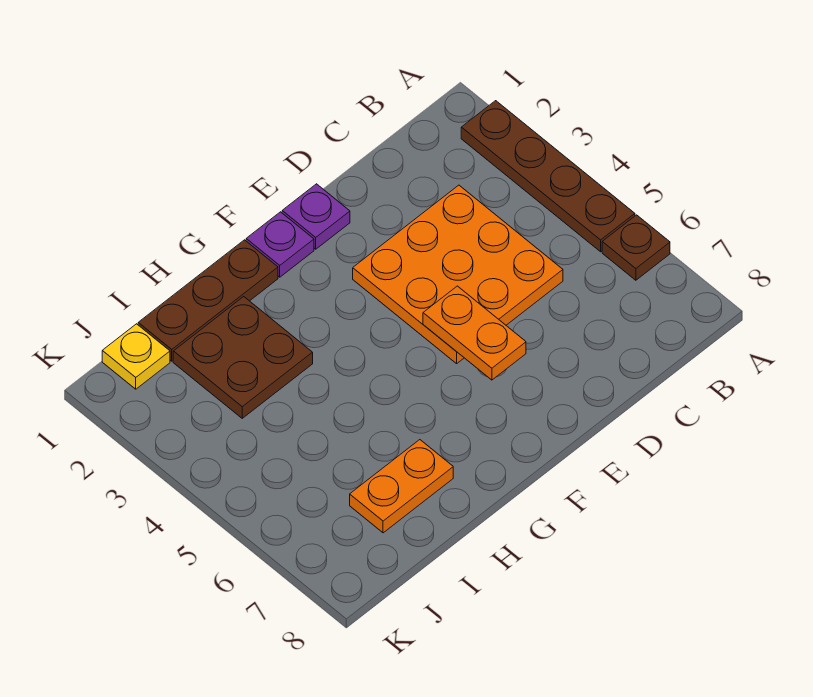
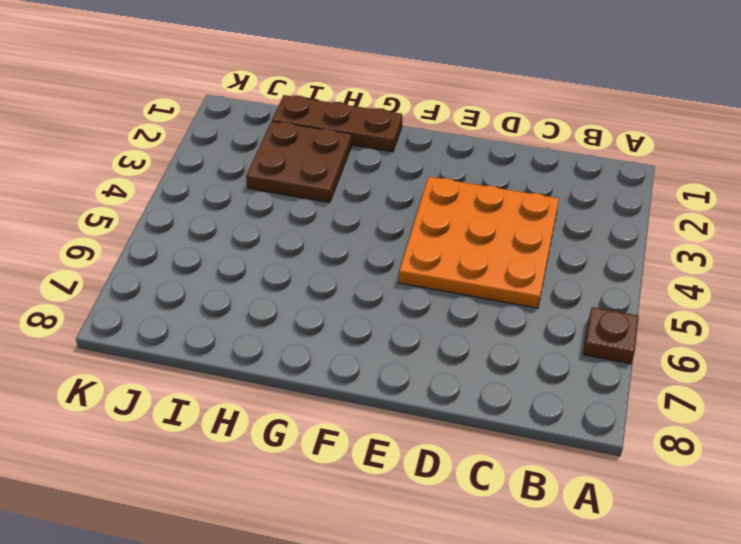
none -> brown plate A2:A5 level 1
none -> purple plate E1 level 1

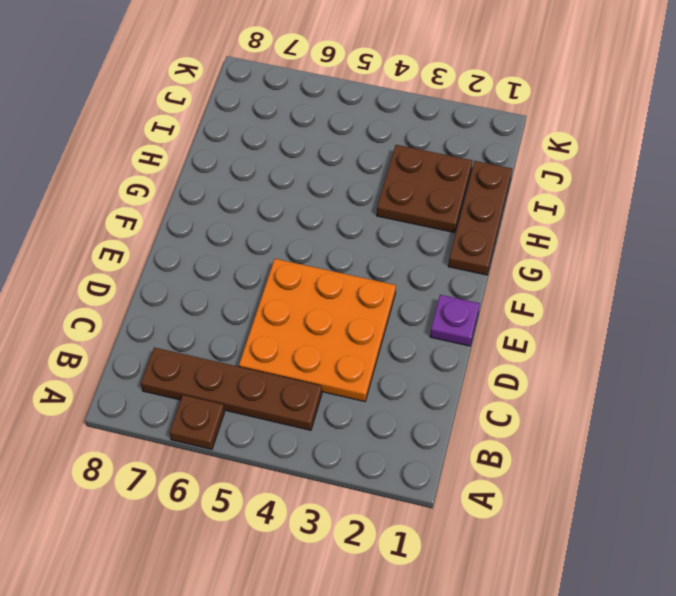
brown plate B4:B7 level 1 -> brown plate A2:A5 level 1
none -> purple plate F1 level 1
none -> orange plate H7:I7 level 1

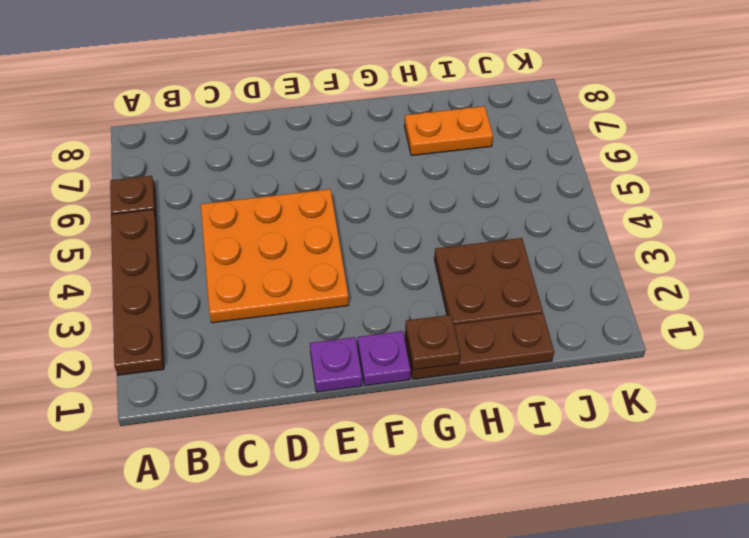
brown plate G1 level 2 -> none
none -> yellow plate J1 level 1
none -> orange plate E5:E6 level 2

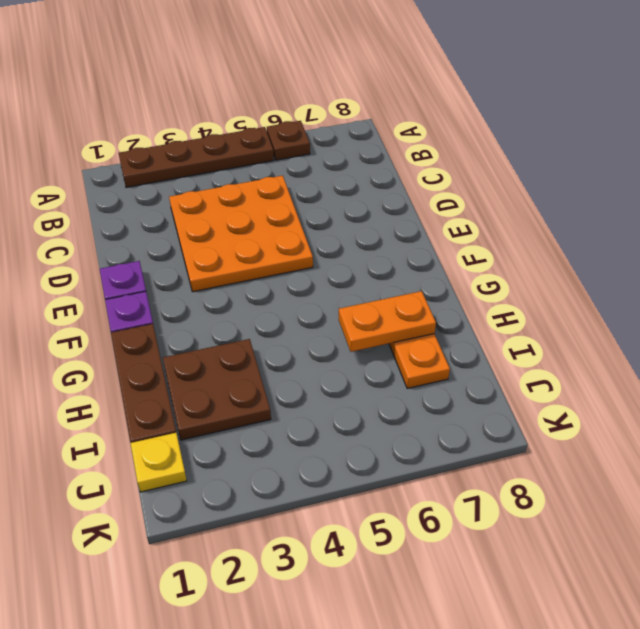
orange plate H6:H7 level 2 -> orange plate E5:E6 level 2

